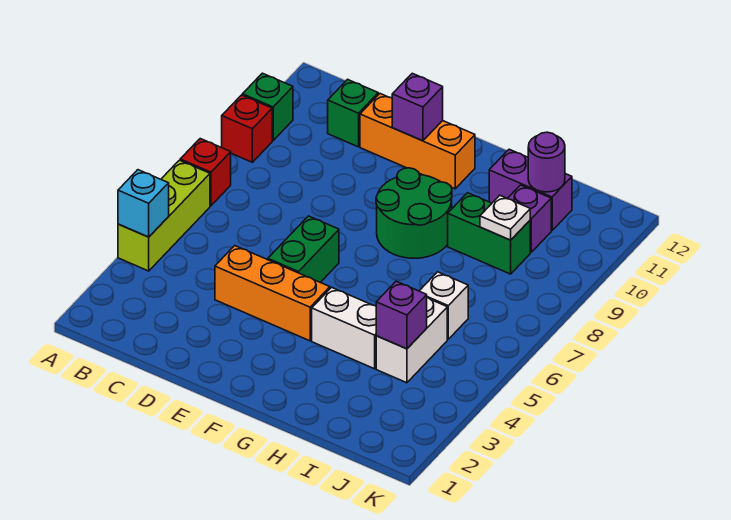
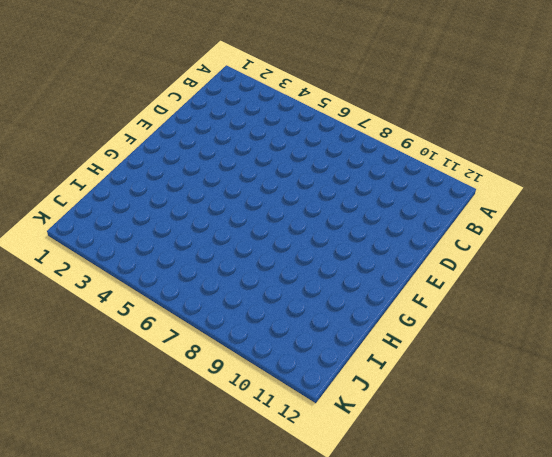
none -> lime brick A4:A6 level 1
none -> red brick A7 level 1
none -> red brick A9 level 1

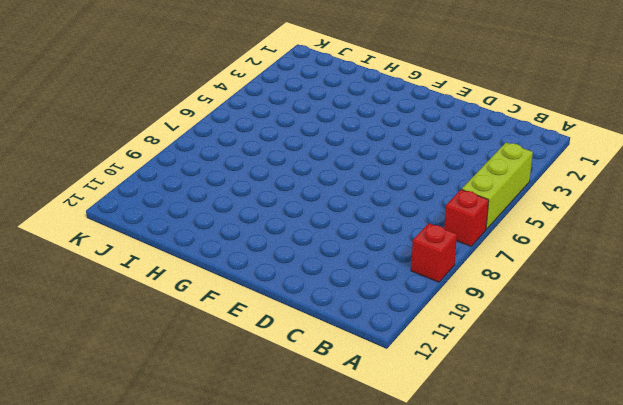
none -> green brick A10 level 1
none -> green brick C11 level 1
none -> orange brick D4:F4 level 1

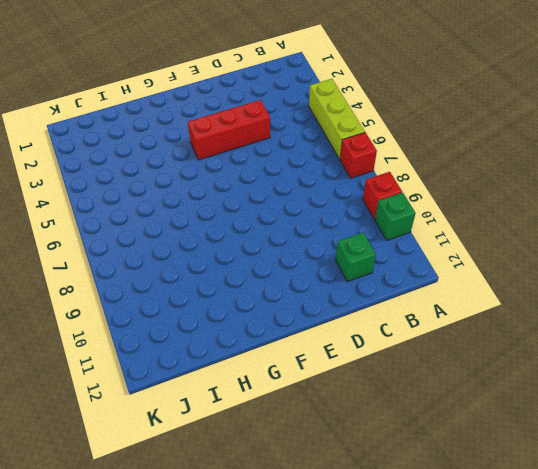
red brick D4:F4 level 1 -> orange brick D4:F4 level 1
none -> orange brick D11:F11 level 1
none -> green brick E5:E6 level 1
none -> green round brick F8:G9 level 1

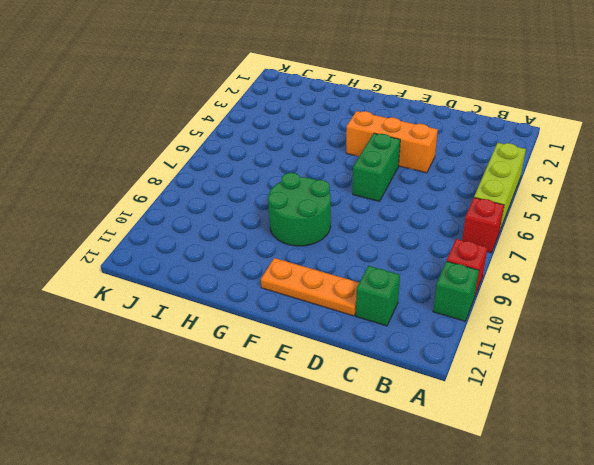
orange plate D11:F11 level 1 -> orange brick D11:F11 level 1
none -> white brick G4:H4 level 1
none -> green brick H9:I9 level 1
none -> purple brick H11:I11 level 1

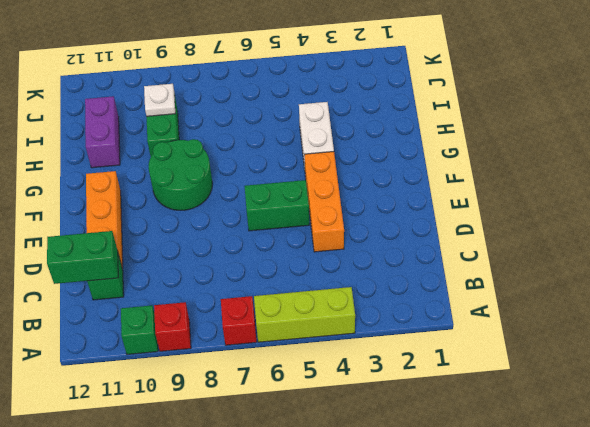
green brick C11:C12 level 2 -> none
none -> white brick I4:I5 level 1
none -> white brick I6 level 1
none -> purple brick I10 level 1

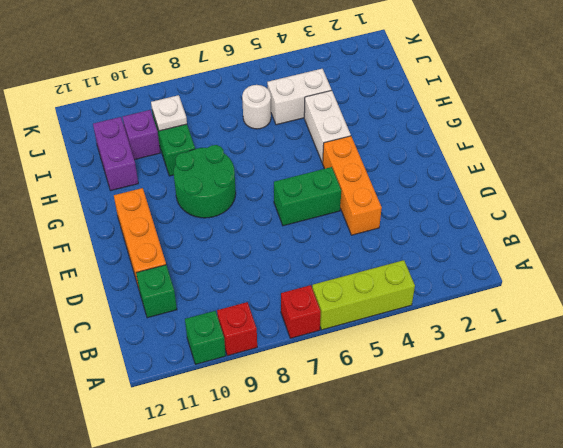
white round brick I6 level 1 -> white brick I6 level 1
none -> cyan brick A4 level 2
none -> purple brick E11 level 2
none -> purple brick I4 level 2

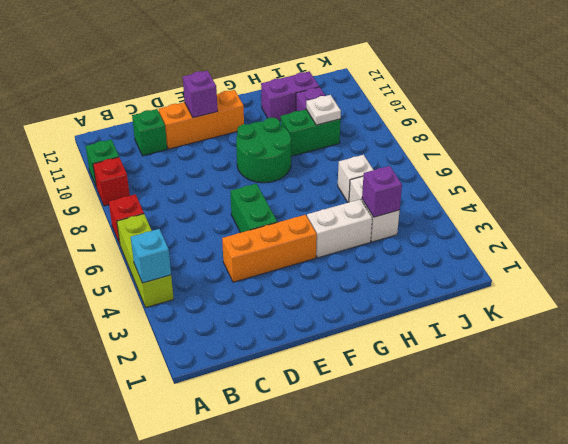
none -> purple round brick I11 level 2

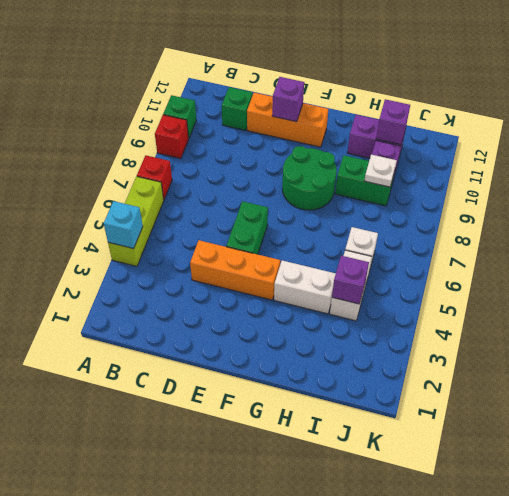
purple brick I11 level 2 -> purple round brick I11 level 2

